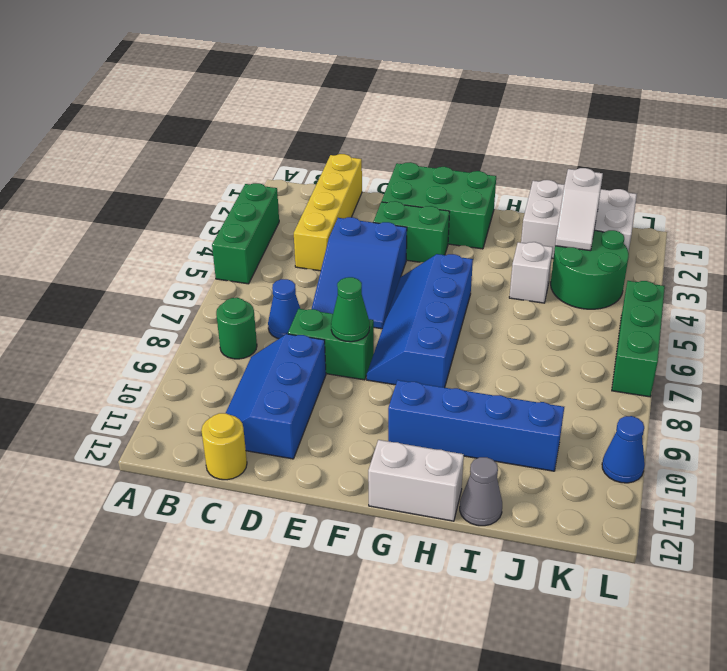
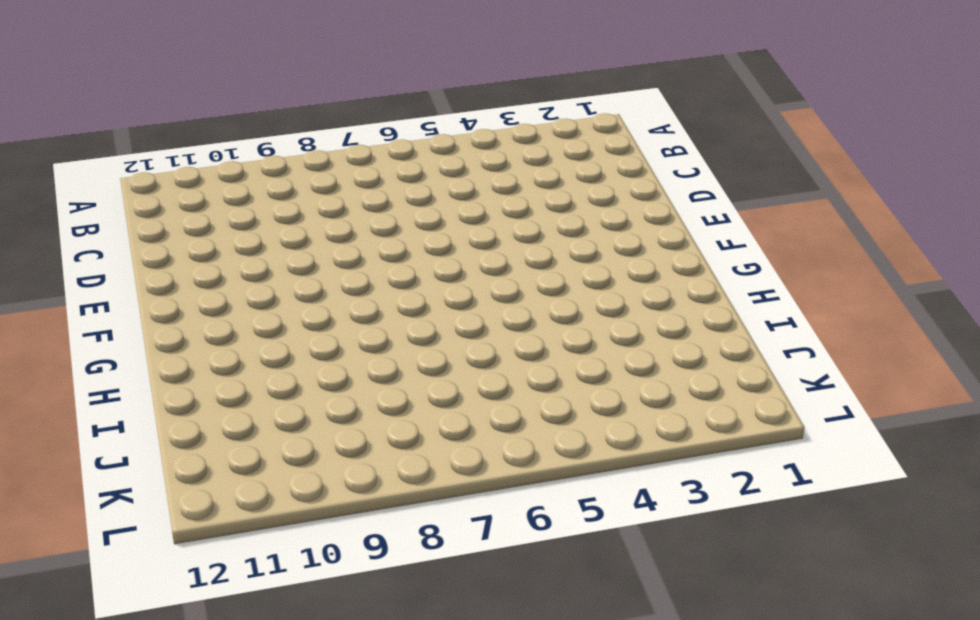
none -> green brick A3:A5 level 1
none -> green round brick B8 level 1
none -> yellow brick C1:C4 level 1

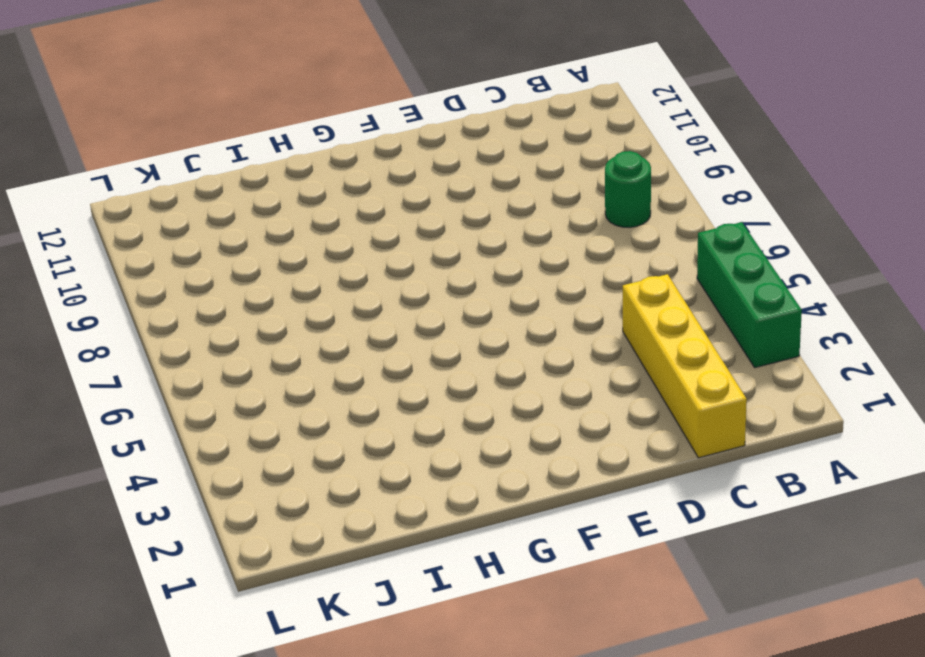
none -> blue cone C7 level 1
none -> blue slope C9:D11 level 1 top D
none -> yellow round brick C12 level 1

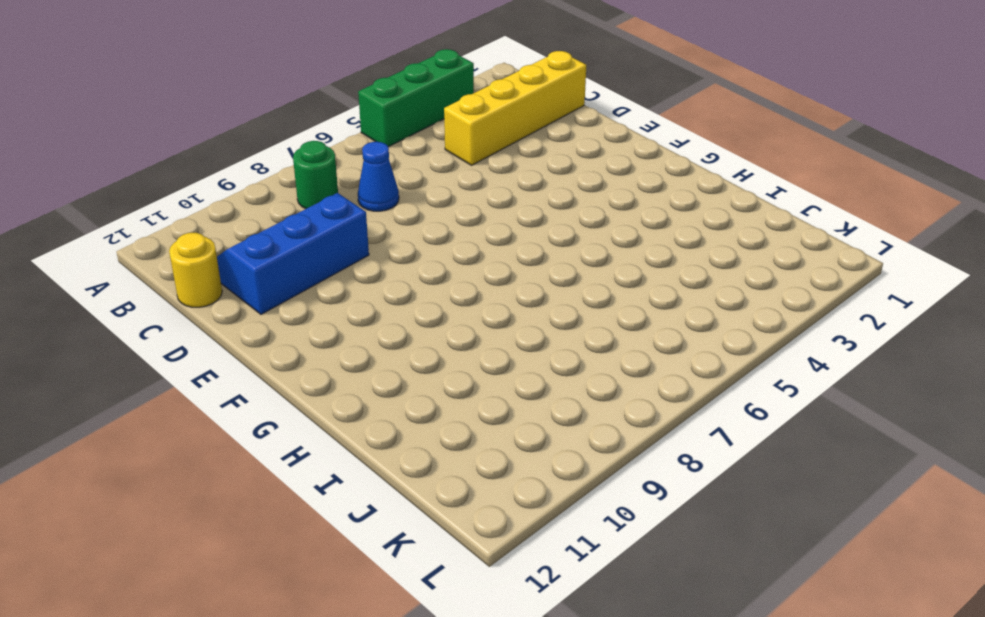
none -> blue slope D4:E6 level 1 top 4
none -> green brick D8:E8 level 1
none -> green brick E1:G2 level 1

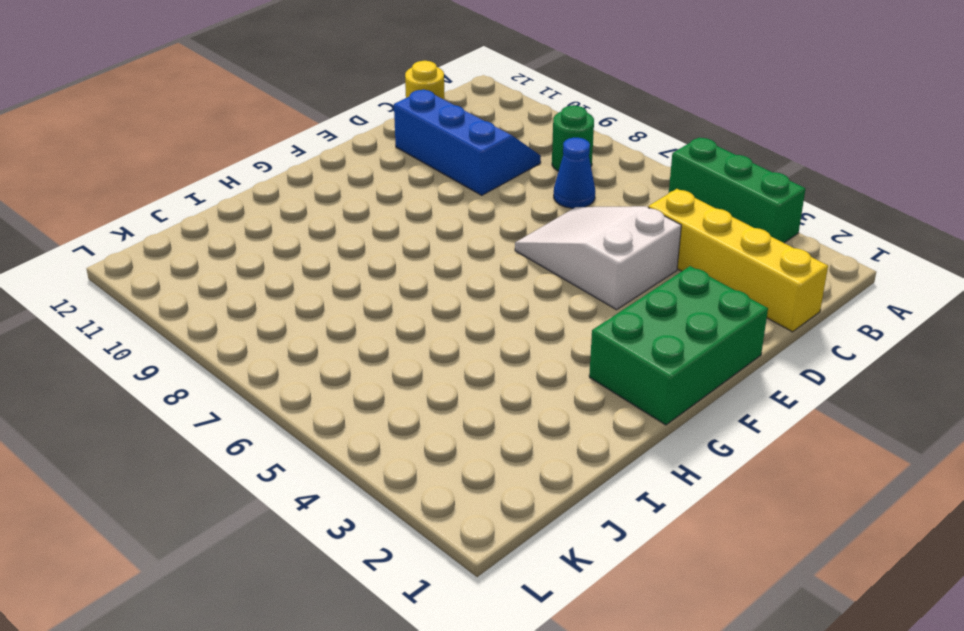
white slope D4:E6 level 1 top 4 -> blue slope D4:E6 level 1 top 4
none -> green brick D8:E8 level 1
none -> green brick E3:F3 level 1
none -> blue slope F5:G8 level 1 top G

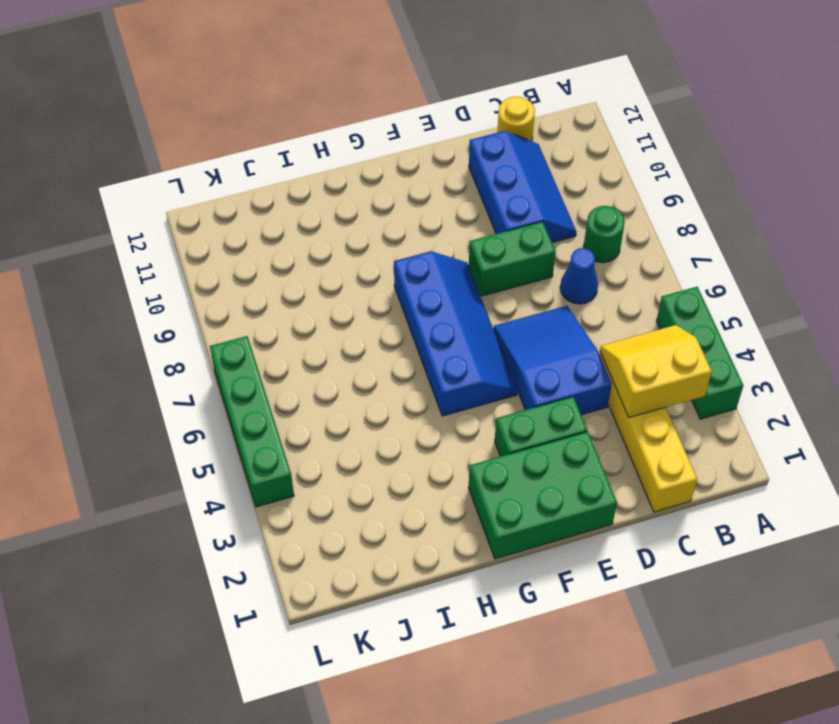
yellow slope B3:C4 level 2 top 3 -> none
green brick L4:L7 level 1 -> green brick L5:L7 level 1
none -> blue brick G10:J10 level 1
none -> white brick G12:H12 level 1
none -> white brick I1:K2 level 1

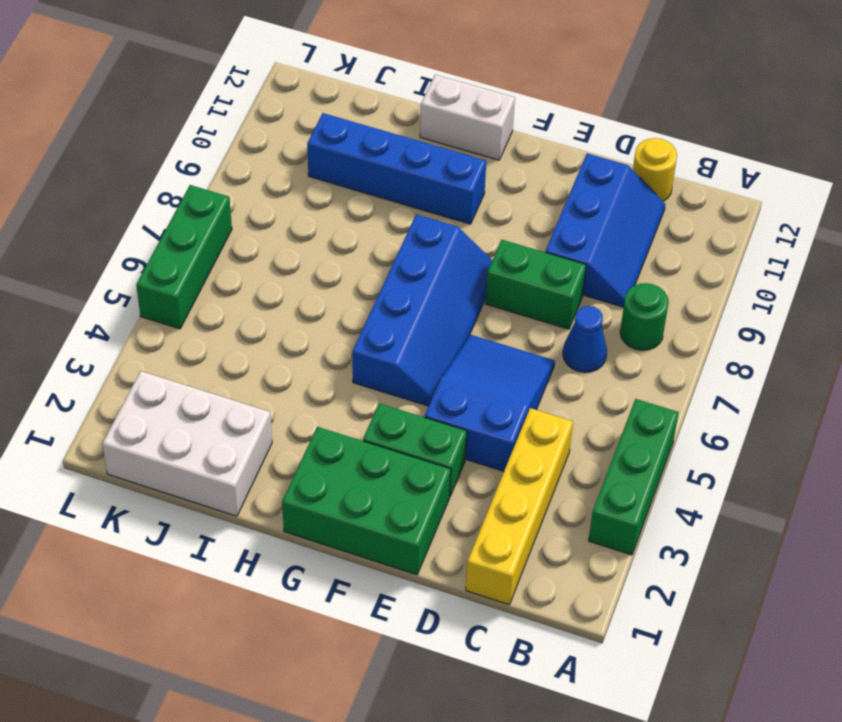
none -> white brick I4 level 1
none -> grey cone I12 level 1
none -> green round brick J3:K4 level 1

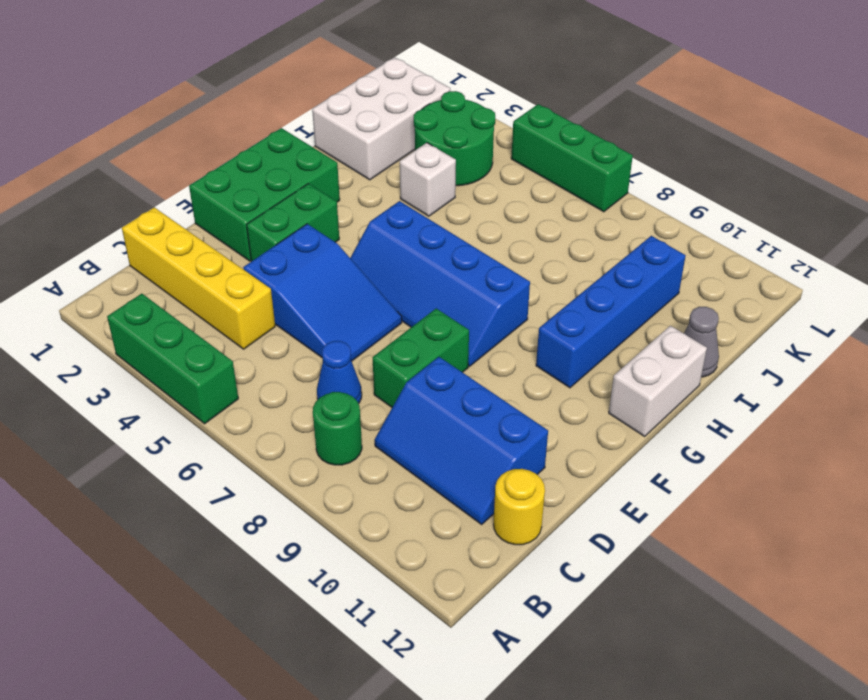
none -> blue cone L10 level 1
none -> green cone E8 level 2
none -> white slope J2:J3 level 2 top 2

